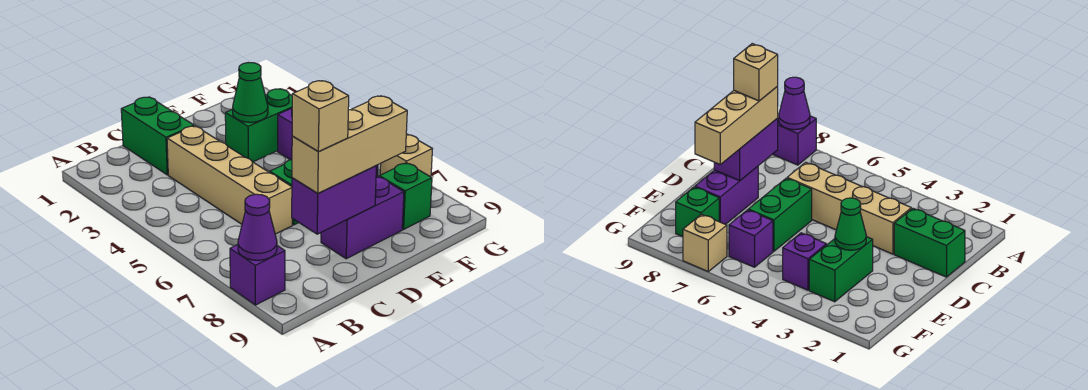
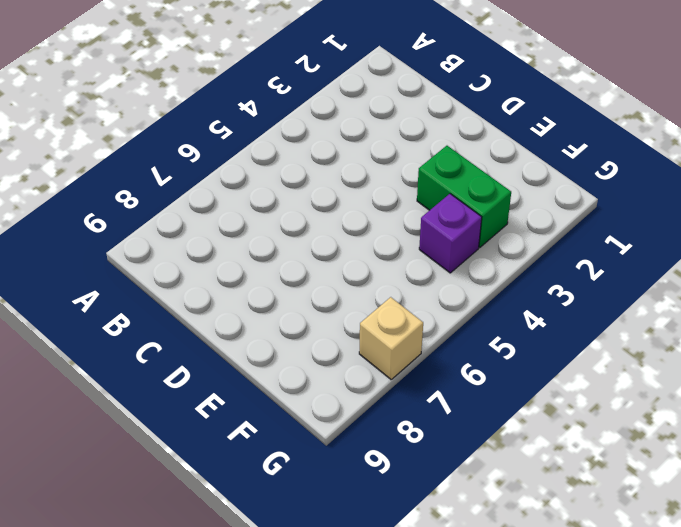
none -> purple brick A8 level 1
none -> green brick C1:C2 level 1
none -> tan brick C3:C6 level 1

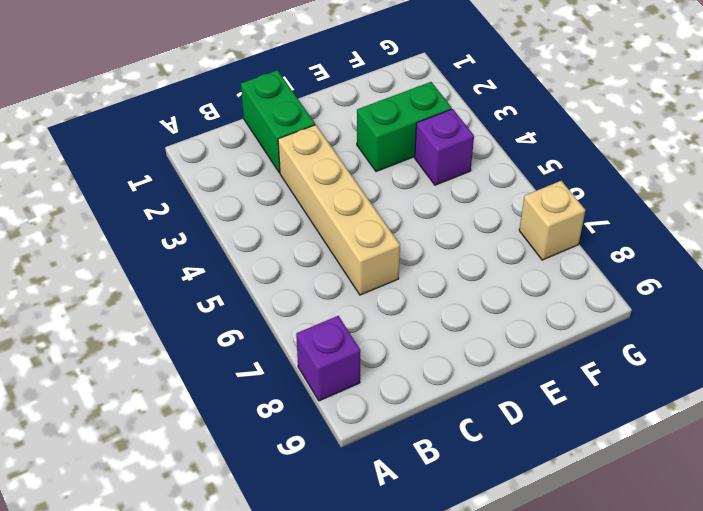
none -> green brick D6:E6 level 1
none -> purple brick D8:E8 level 1
none -> purple brick F6 level 1

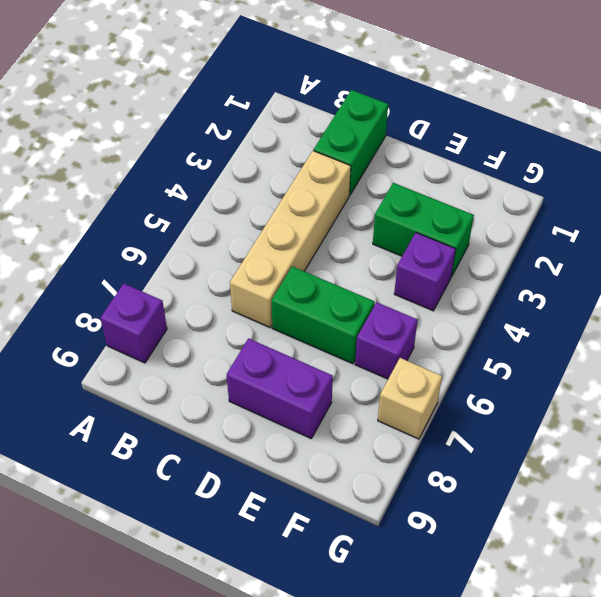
none -> green brick F8 level 1
none -> purple cone A8 level 2
none -> purple brick C8:D8 level 2

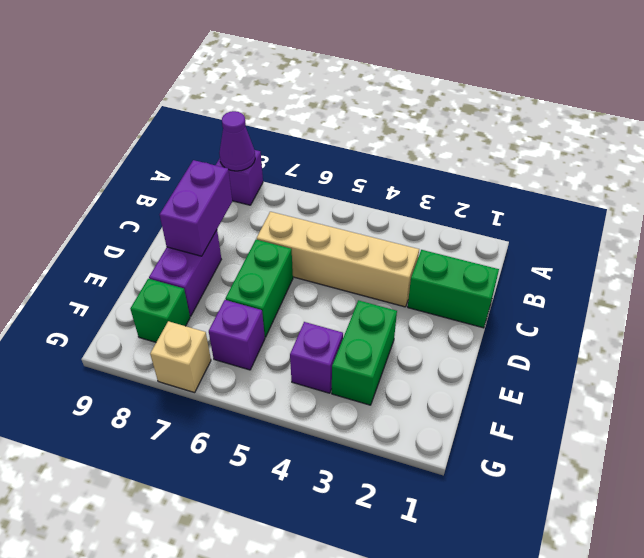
none -> green cone E3 level 2
none -> tan brick C8:E8 level 3
none -> tan brick C8 level 4

